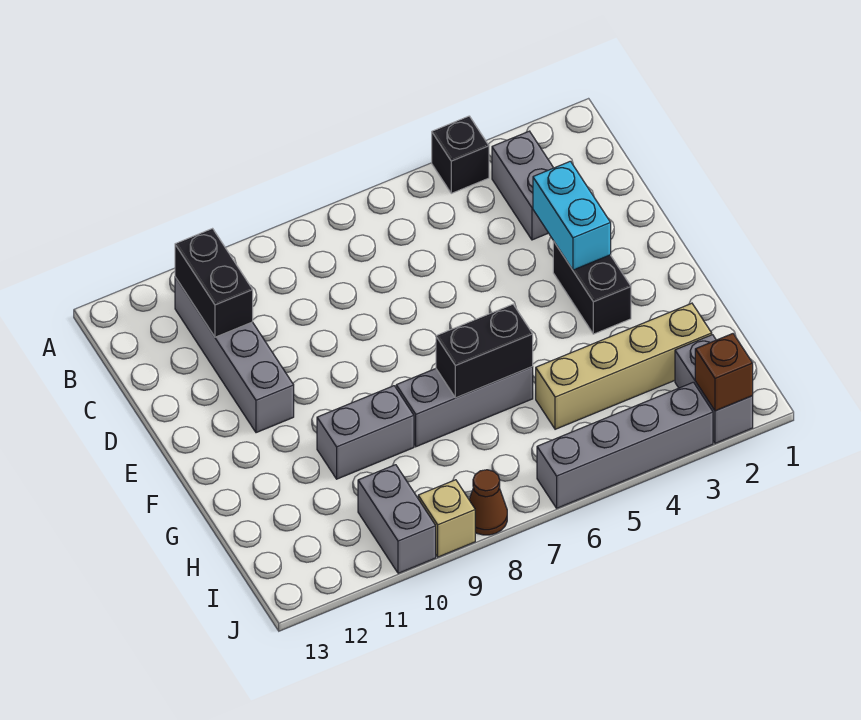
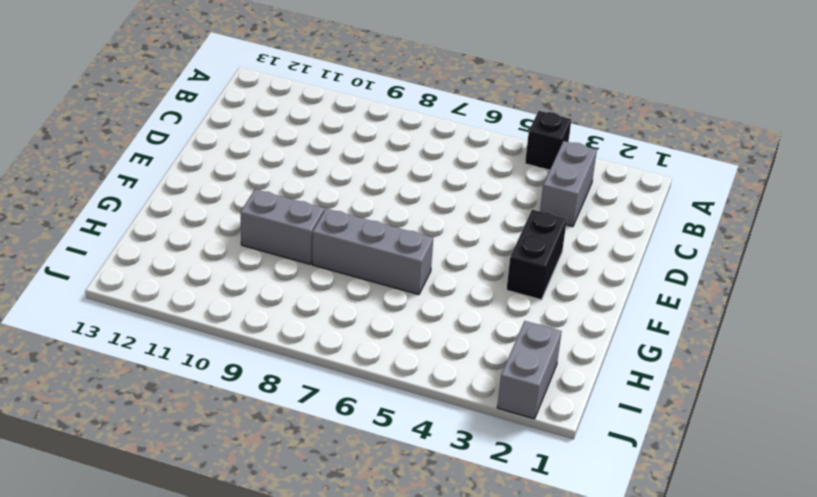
none -> grey brick B11:E11 level 1
none -> tan brick H2:H5 level 1
none -> grey brick I10:J10 level 1

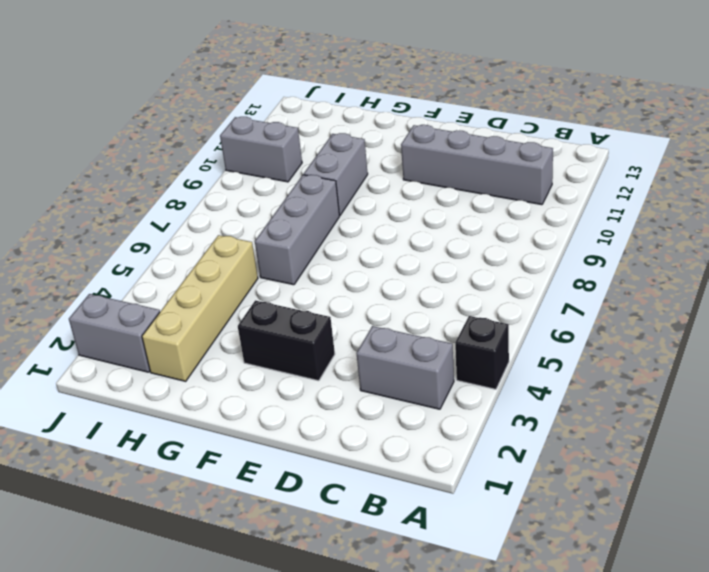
none -> grey brick J3:J6 level 1
none -> brown cone J8 level 1
none -> tan brick J9 level 1

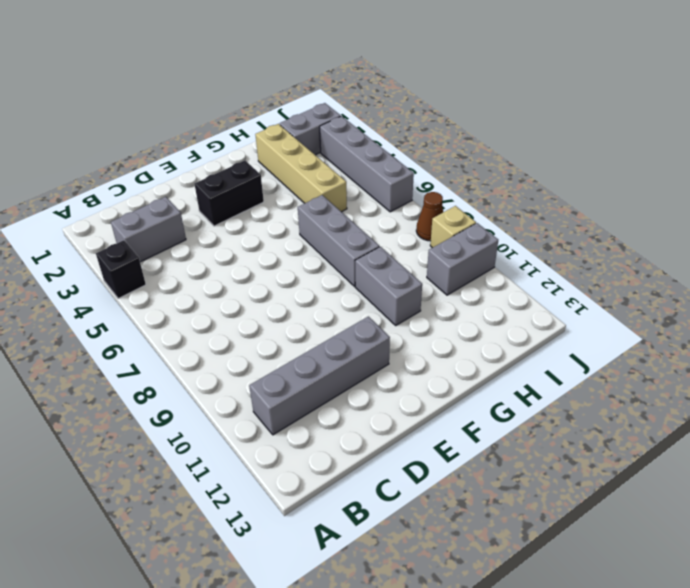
none -> black brick B11:C11 level 2
none -> cyan brick D3:E3 level 2
none -> black brick G6:G7 level 2

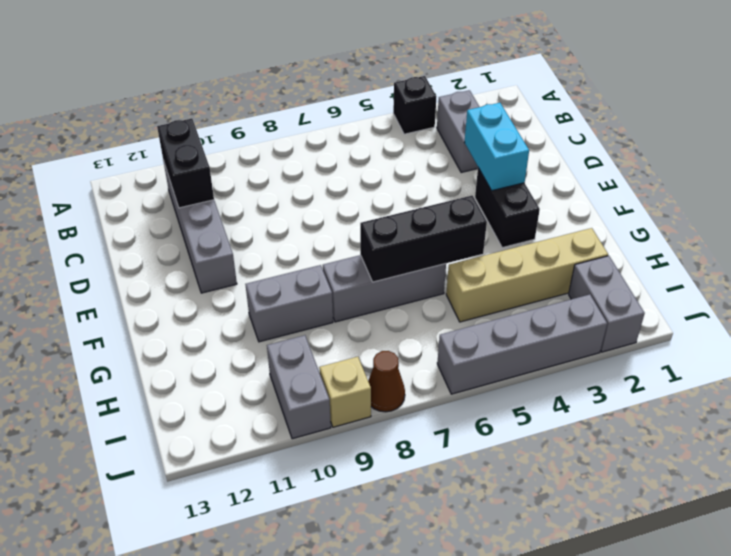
black brick G5:G7 level 2 -> black brick G6:G7 level 2
none -> brown brick J2 level 2

